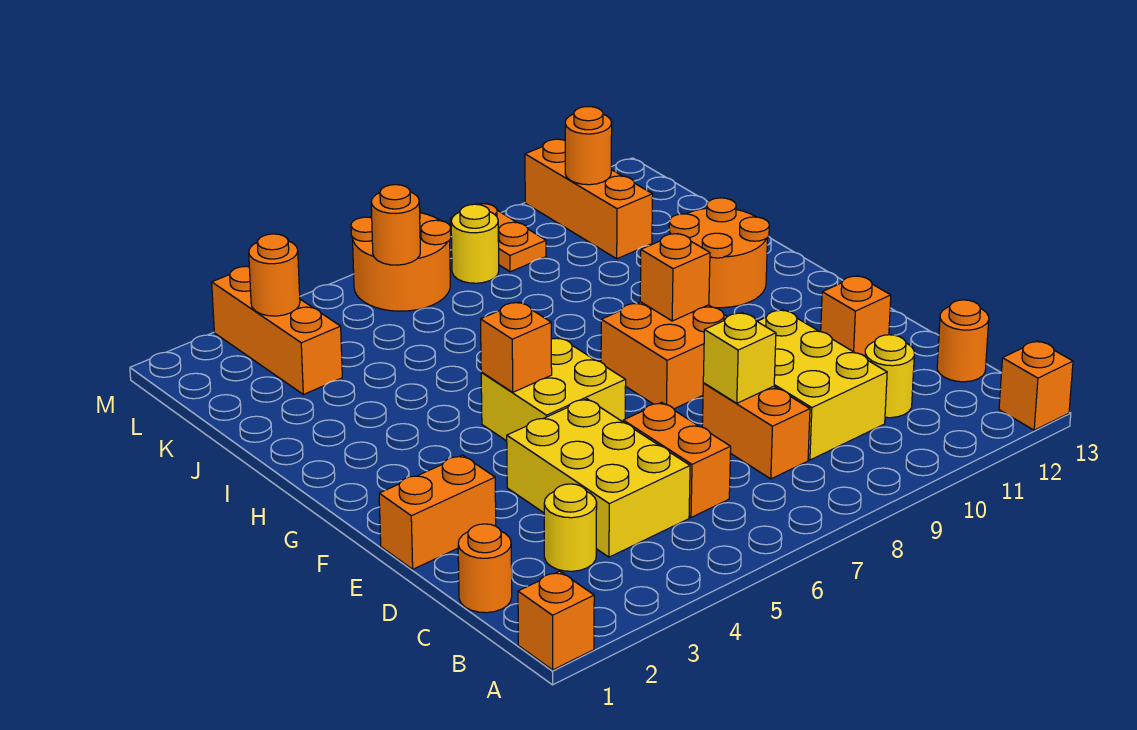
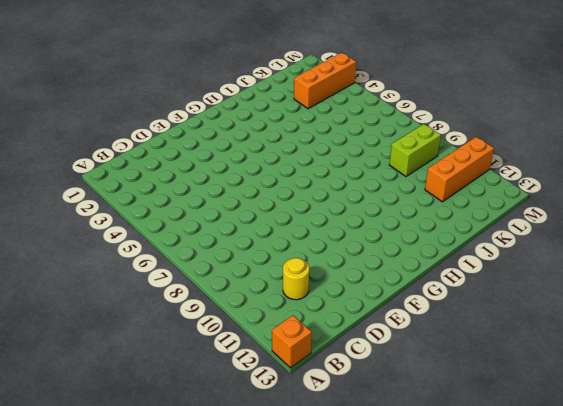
lime brick K9:L9 level 1 -> orange plate L9:M9 level 1
none -> orange brick A1 level 1
none -> orange round brick C1 level 1
none -> yellow round brick C3 level 1

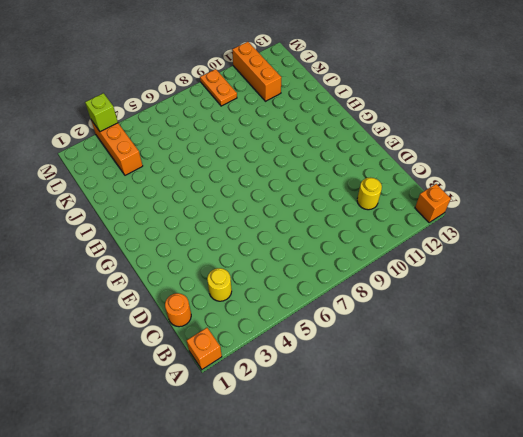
lime brick M3 level 2 -> none
none -> yellow brick C4:E5 level 1
none -> orange brick C6:D6 level 1
none -> orange brick C8:D8 level 1

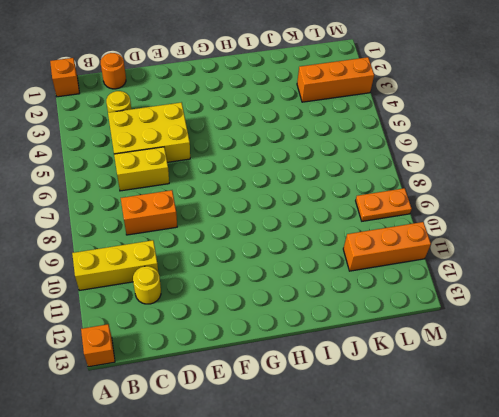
yellow brick A10:C10 level 1 -> yellow brick C9:E10 level 1
yellow brick C6:D6 level 1 -> orange brick C6:D6 level 1
none -> orange round brick C13 level 1
none -> orange brick E1:E2 level 1
none -> orange brick E12 level 1

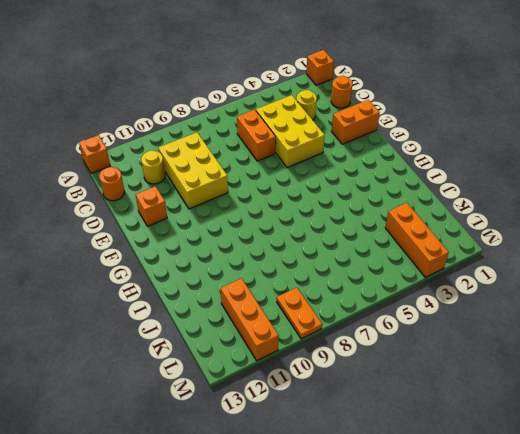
none -> orange brick C8:D8 level 1
none -> yellow brick F5:G6 level 1
none -> orange brick F8:G9 level 1

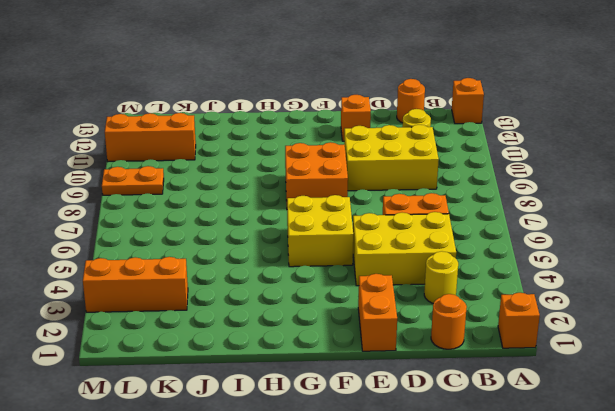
none -> orange brick C8:D8 level 1
none -> orange round brick H11:I12 level 1
none -> orange round brick L6:M7 level 1

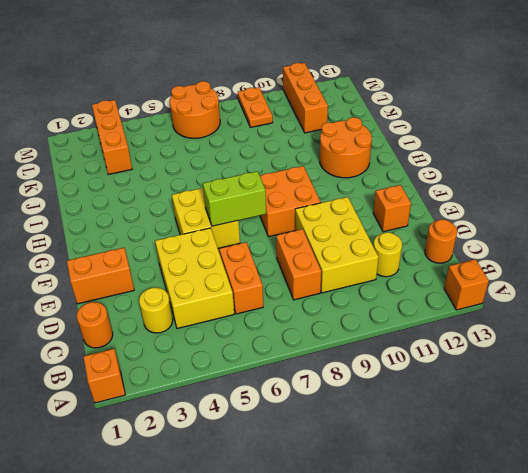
lime brick F6:F7 level 2 -> none
none -> yellow round brick L8 level 1
none -> yellow brick D8 level 2
none -> orange brick G5 level 2

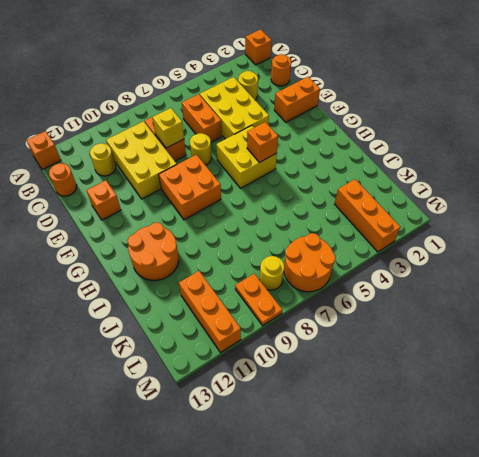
yellow round brick E7 level 1 -> none
none -> orange brick G9 level 2
none -> orange round brick L3 level 2
none -> orange round brick L6 level 2

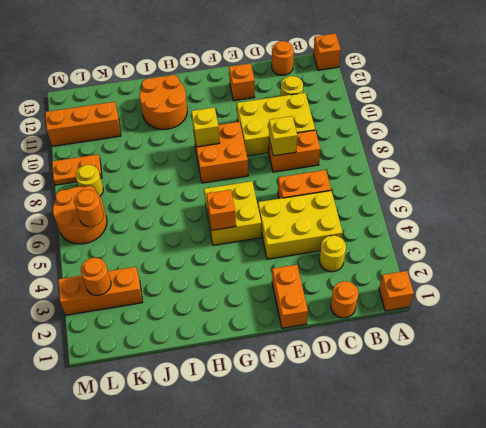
yellow brick G9 level 2 -> orange brick G9 level 2
none -> orange round brick L11 level 2

